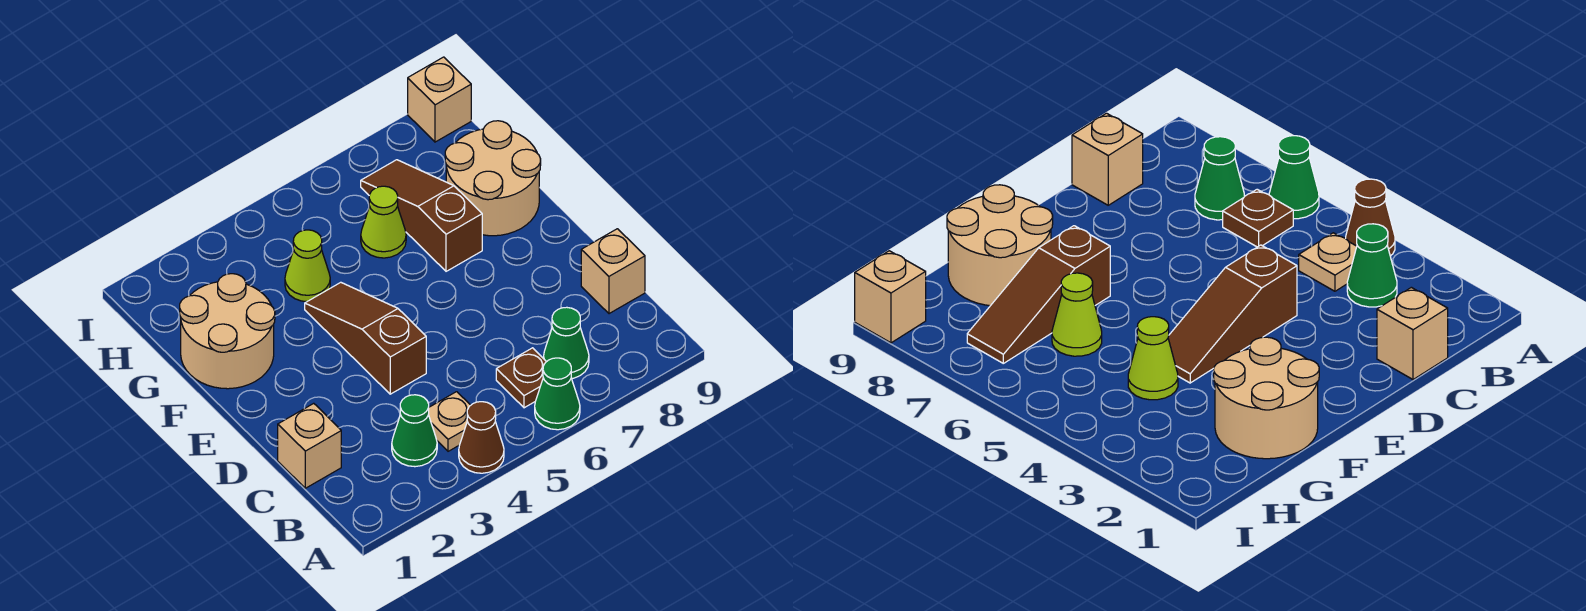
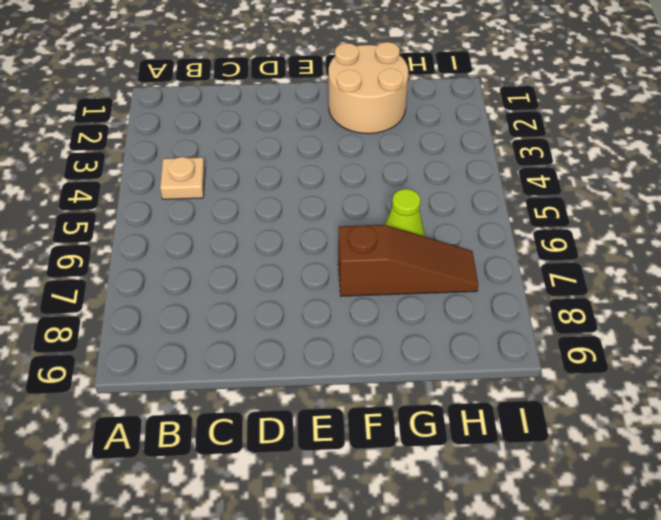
none -> brown cone A4 level 1
none -> green cone A6 level 1
none -> green cone B3 level 1

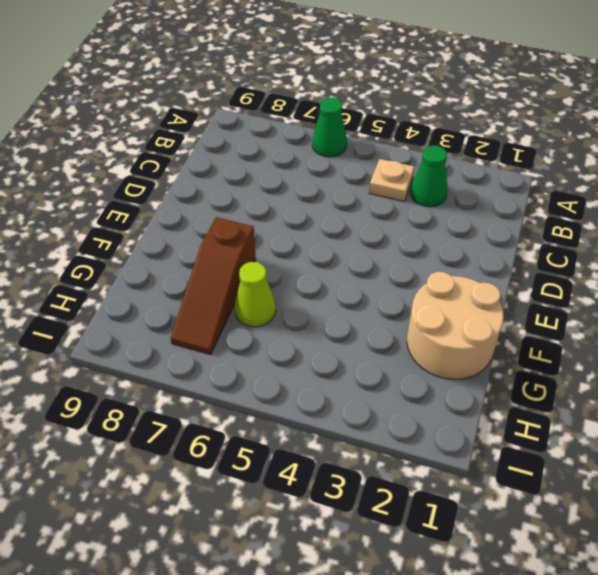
none -> brown cone A4 level 1
none -> brown plate B6 level 1
none -> green cone B7 level 1

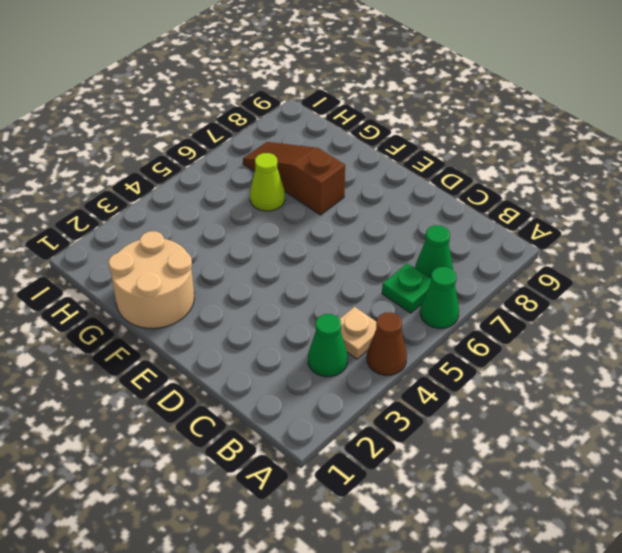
green plate B6 level 1 -> brown plate B6 level 1
none -> tan brick C1 level 1
none -> tan brick C9 level 1
none -> brown slope D4:F4 level 1 top D

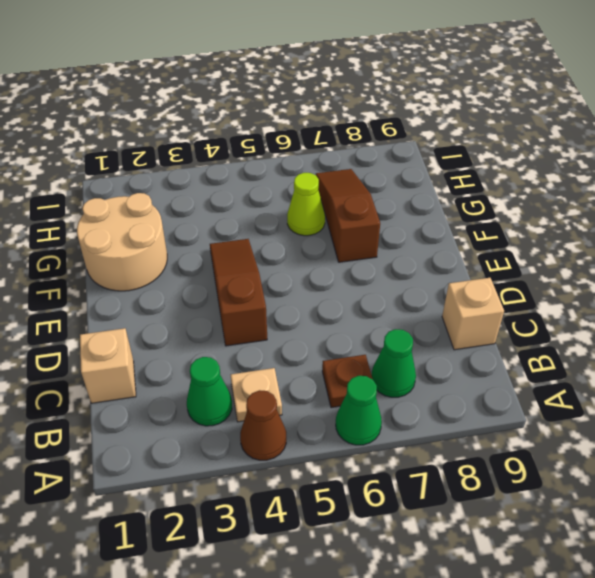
none -> tan round brick F8:G9 level 1
none -> lime cone G4 level 1
none -> tan brick I9 level 1

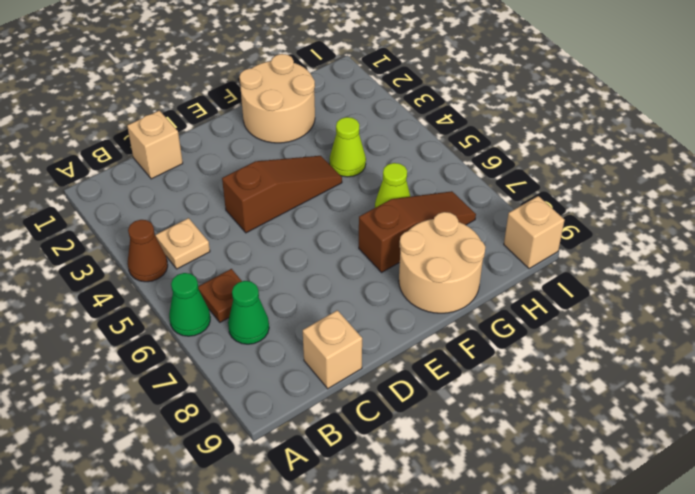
none -> green cone B3 level 1

